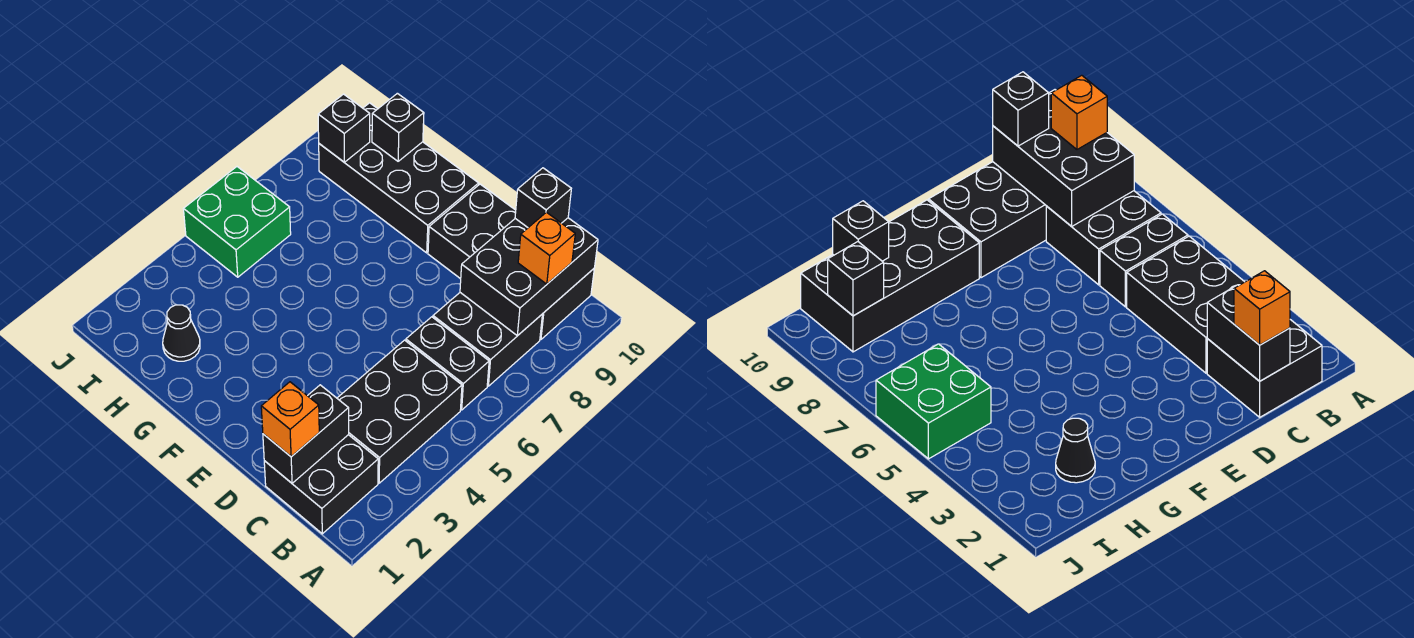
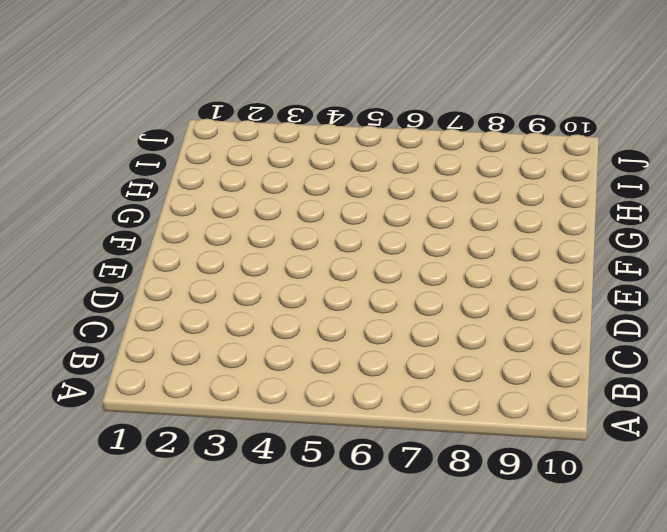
none -> black brick B1:C2 level 1
none -> black brick B3:C5 level 1
none -> black brick B6:C6 level 1

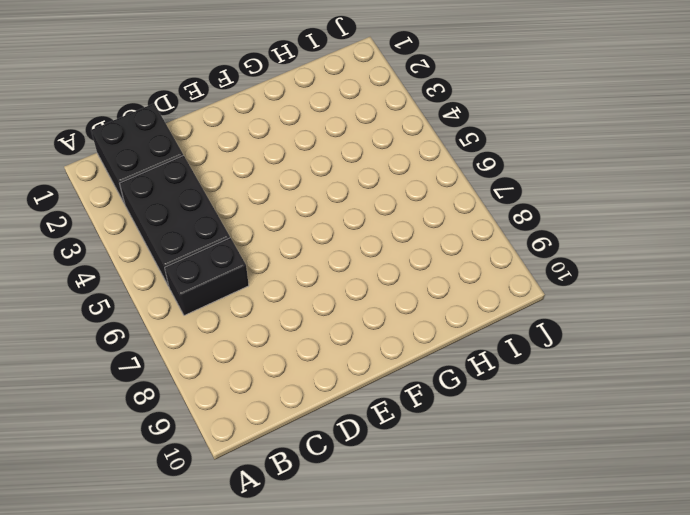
none -> black brick B7:C8 level 1
none -> black brick B9:E10 level 1
none -> black brick F9:I10 level 1

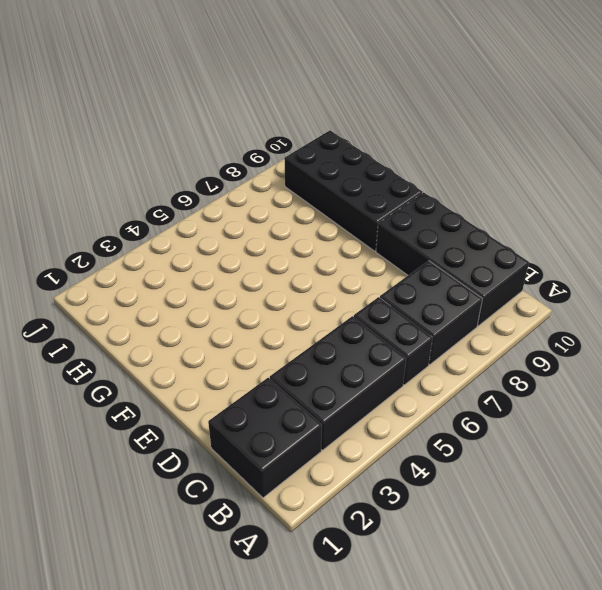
none -> black cone H2 level 1
none -> green brick I5:J6 level 1
none -> black brick B8:C10 level 2

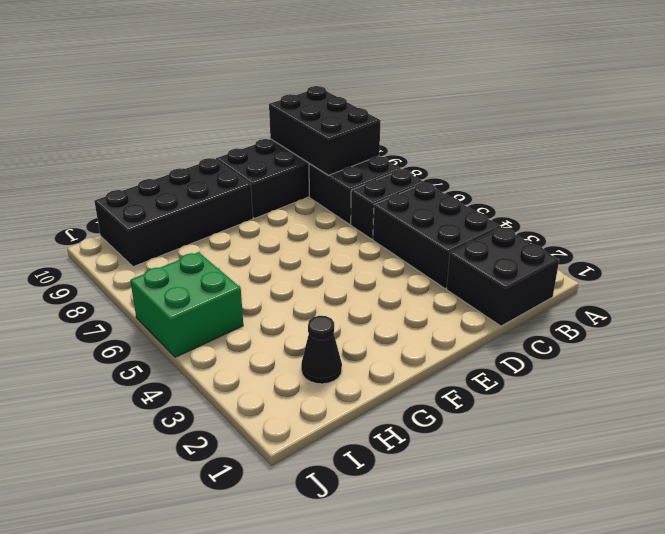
none -> black brick C1:C2 level 2
none -> black brick H10 level 2
none -> black brick I9 level 2

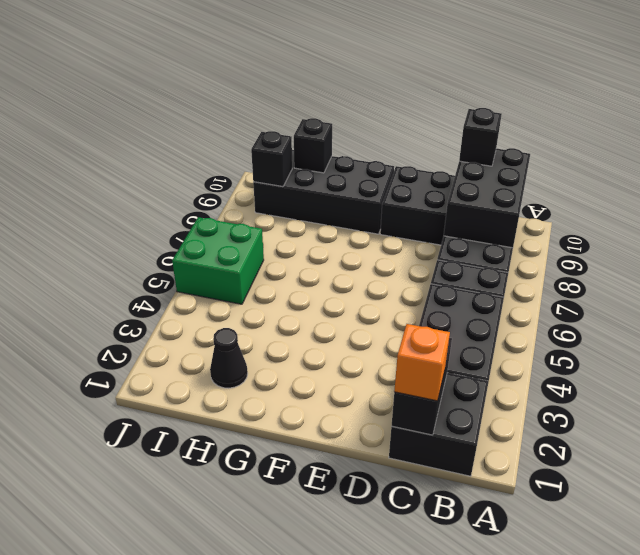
none -> orange brick B9 level 3

